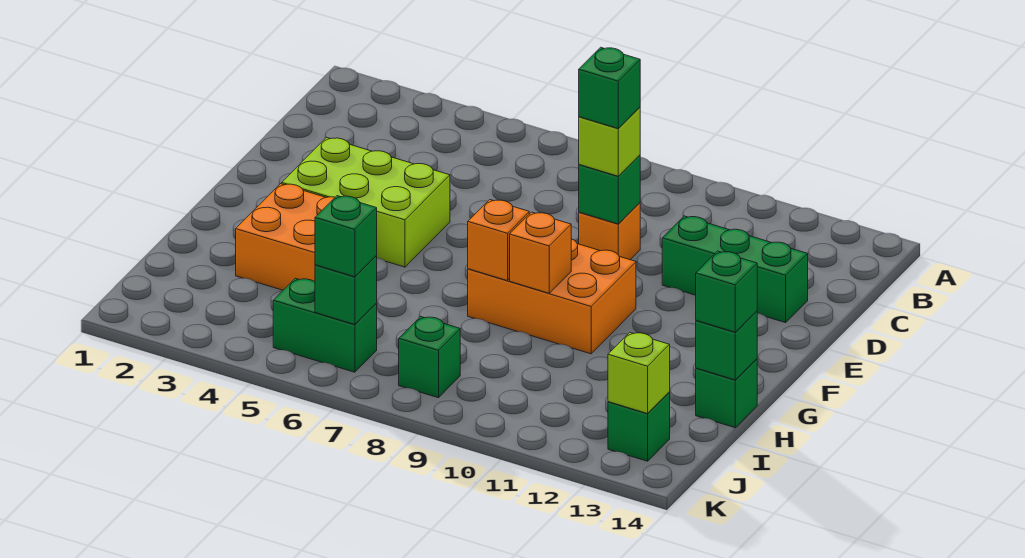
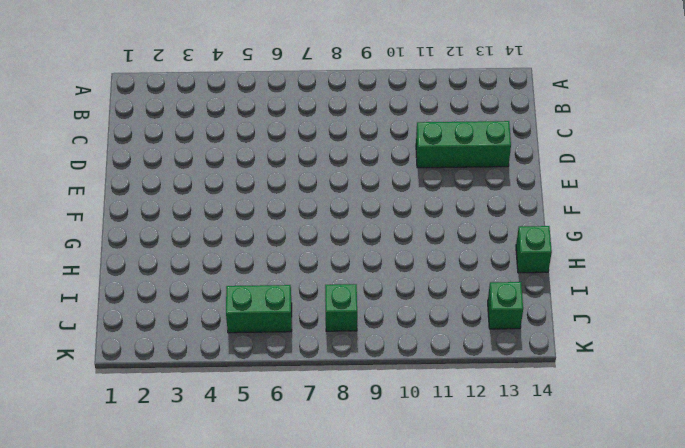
none -> orange brick D9 level 1
none -> lime brick E3:F5 level 1
none -> orange brick F8:G10 level 1

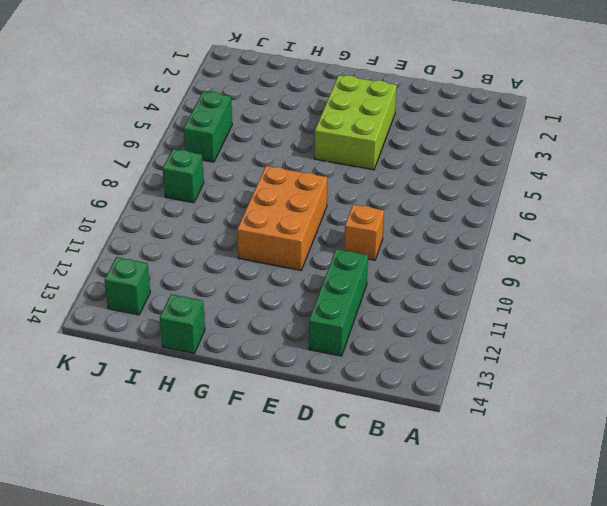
none -> orange brick G3:H4 level 1
none -> green brick D9 level 2
none -> orange brick G8 level 2

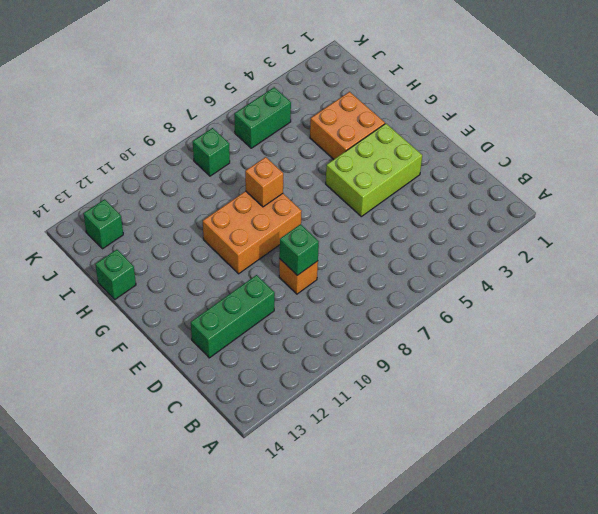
none -> orange brick G9 level 2
none -> green brick H14 level 2
none -> green brick J6 level 2

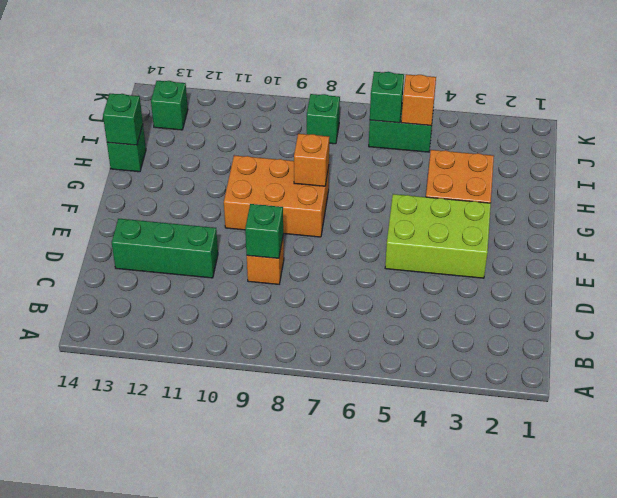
orange brick J5 level 2 -> orange brick G9 level 2
none -> lime brick J13 level 2
none -> lime brick D9 level 3
none -> green brick H14 level 3

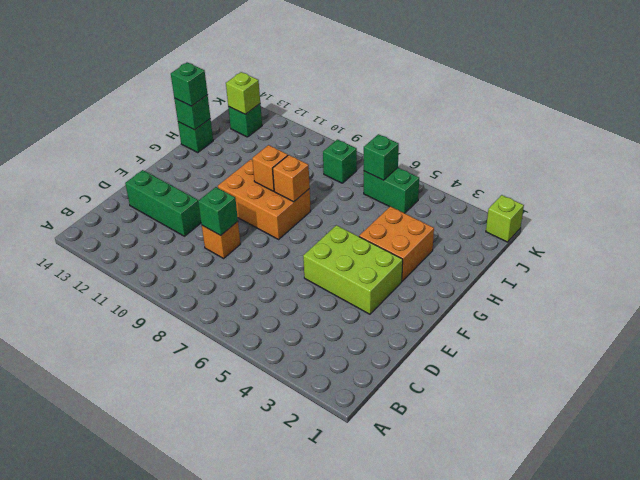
lime brick K1 level 1 -> lime brick D9 level 3
none -> green brick J6 level 3
none -> green brick D9 level 4

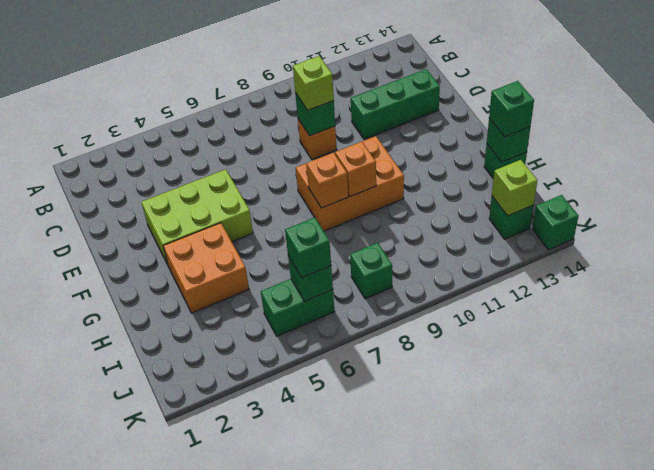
green brick K14 level 1 -> green brick D9 level 4

